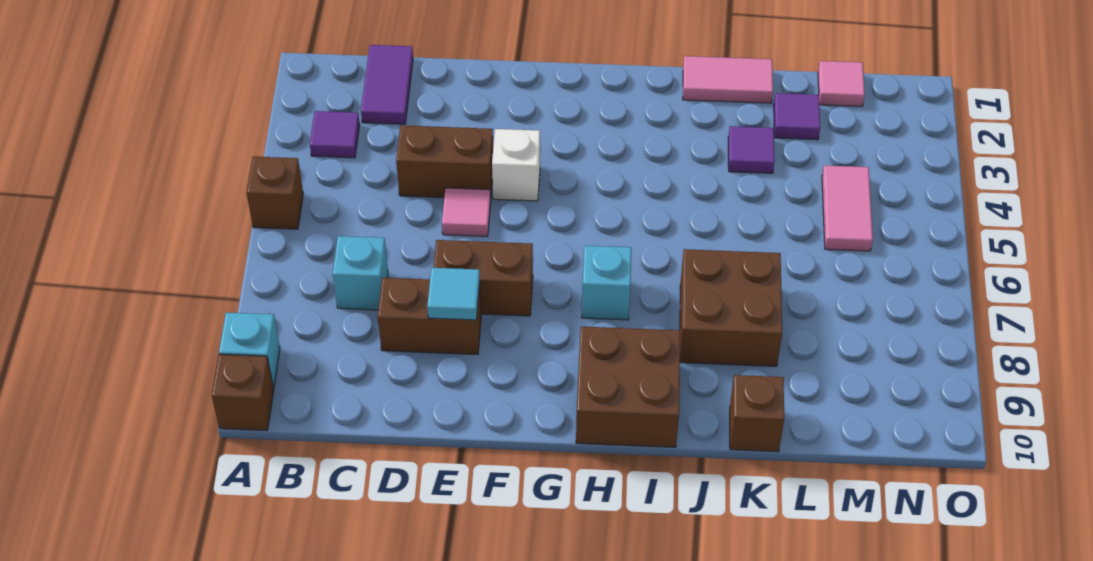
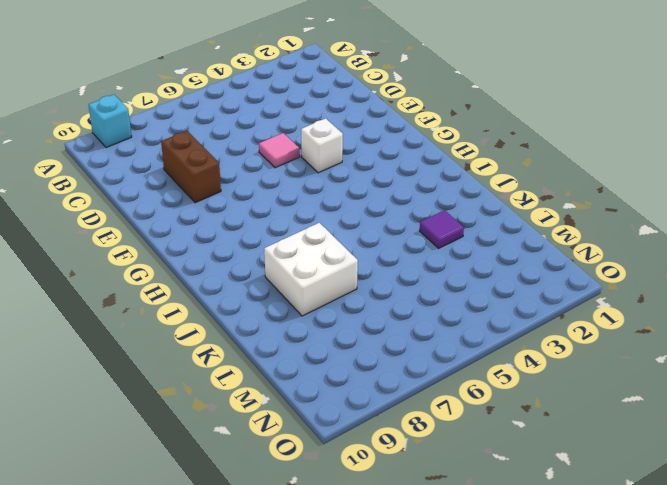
white brick J7:K8 level 1 -> brown brick J7:K8 level 1
none -> brown brick A5 level 1
none -> brown brick A10 level 1
none -> purple tile B3 level 1

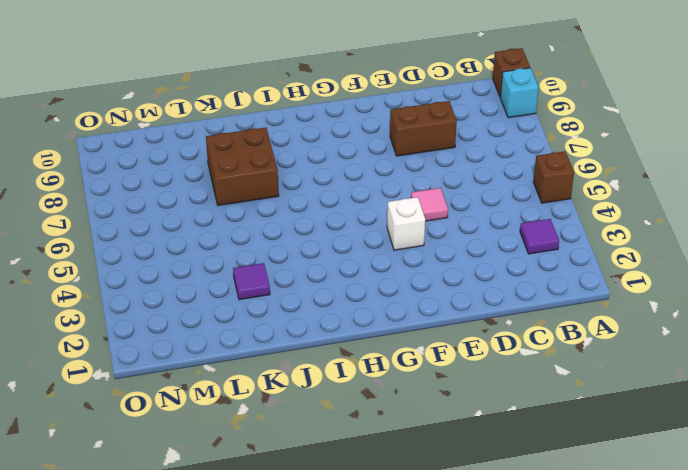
none -> purple tile C1:C2 level 1
none -> cyan brick C7 level 1
none -> brown brick D4:E4 level 1

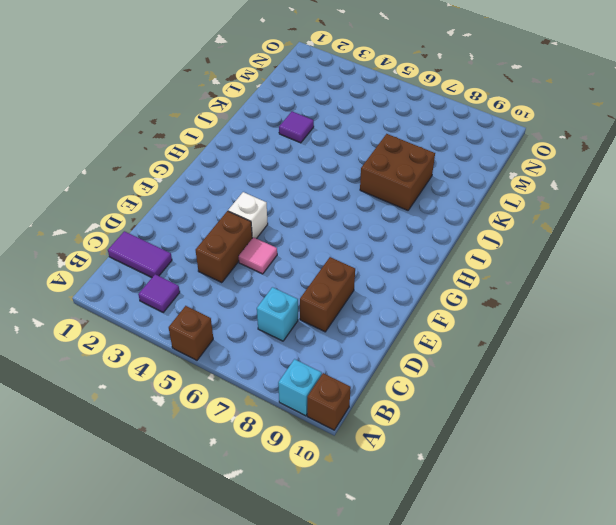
none -> brown brick E7:F7 level 1
none -> cyan brick H7 level 1
none -> brown brick H9:I10 level 1

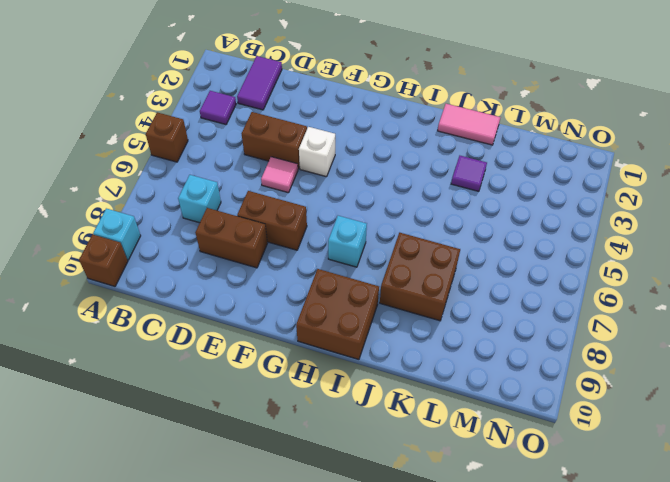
none -> brown brick K10 level 1
none -> purple tile L2 level 1
none -> pink tile M1 level 1

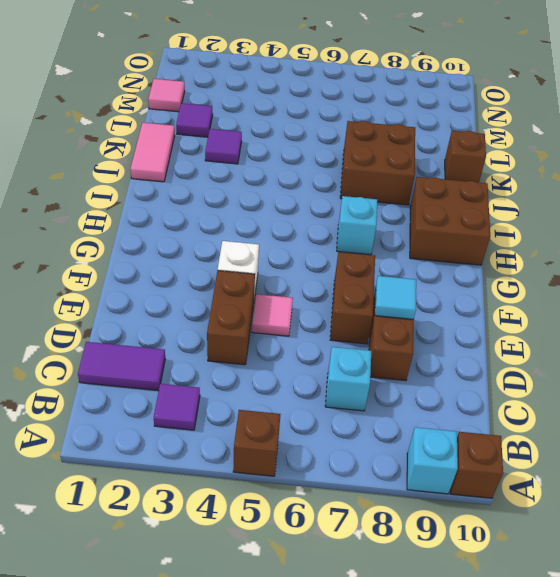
none -> pink tile M4:M5 level 1

